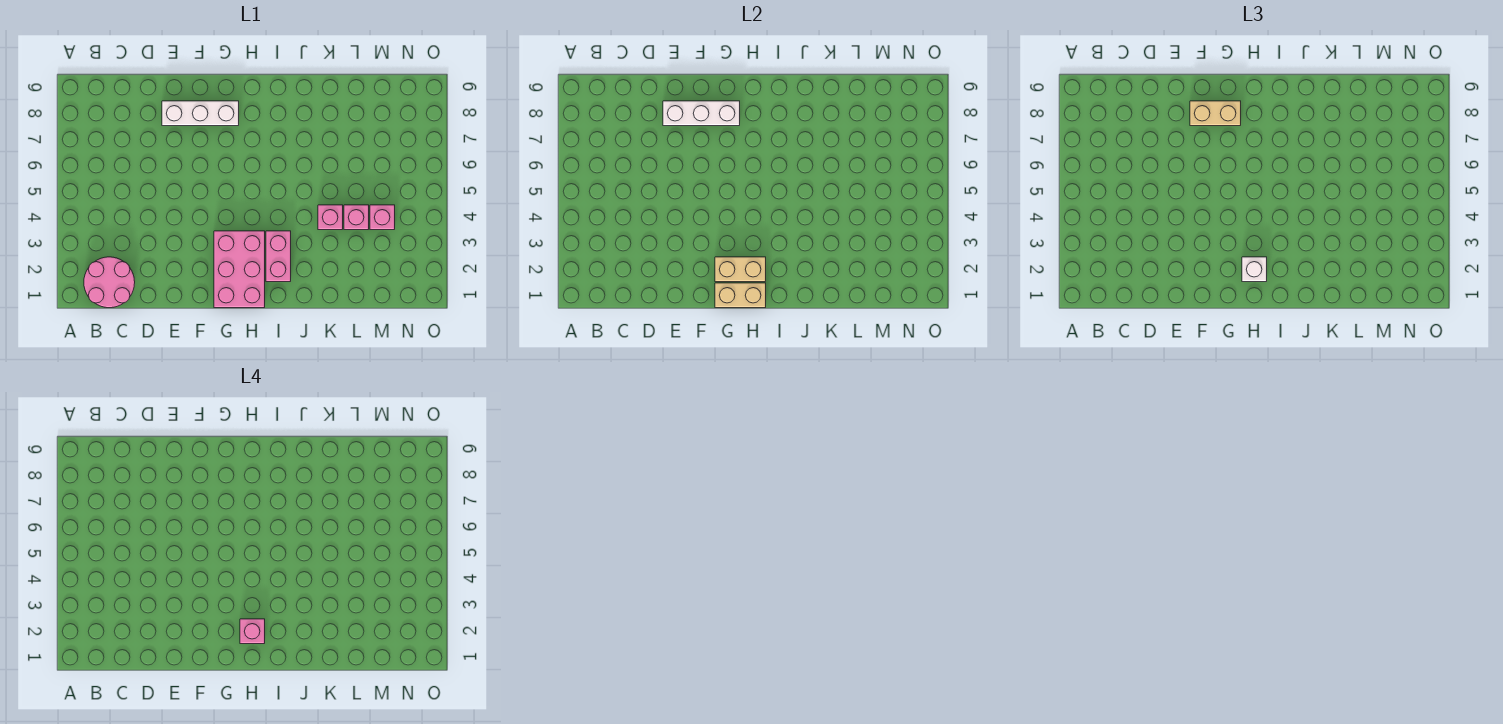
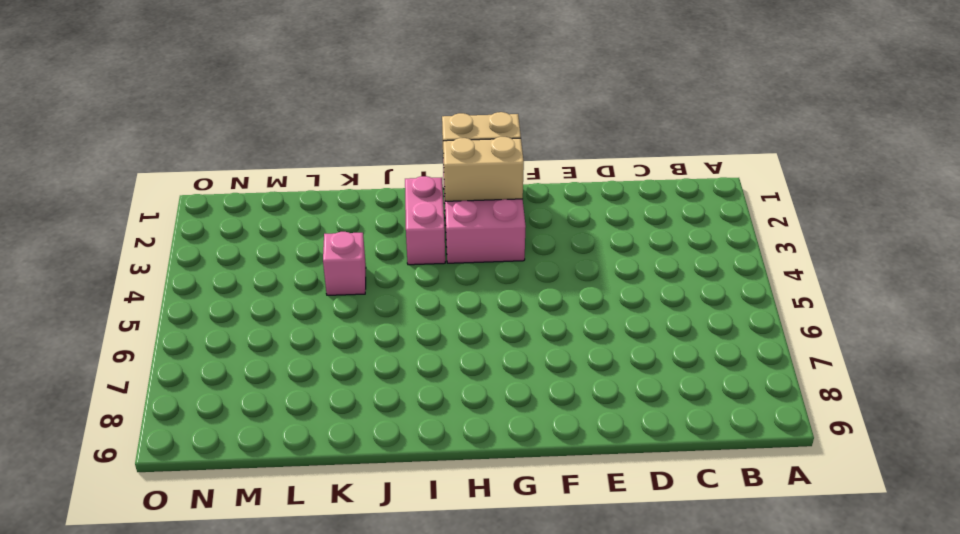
none -> pink round brick B1:C2 level 1
none -> white brick E8:G8 level 1
none -> pink brick L4 level 1

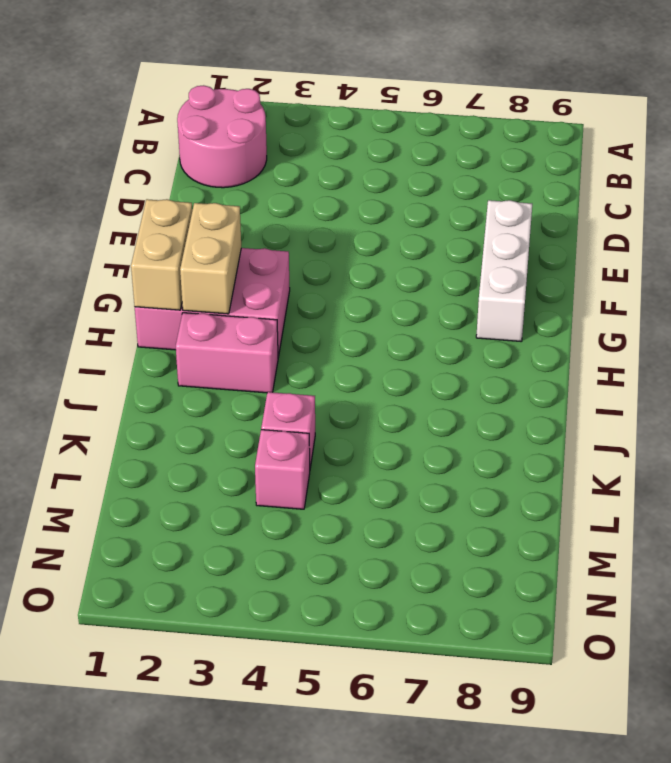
none -> pink brick M4 level 1
none -> white brick E8:G8 level 2
none -> tan brick F8:G8 level 3

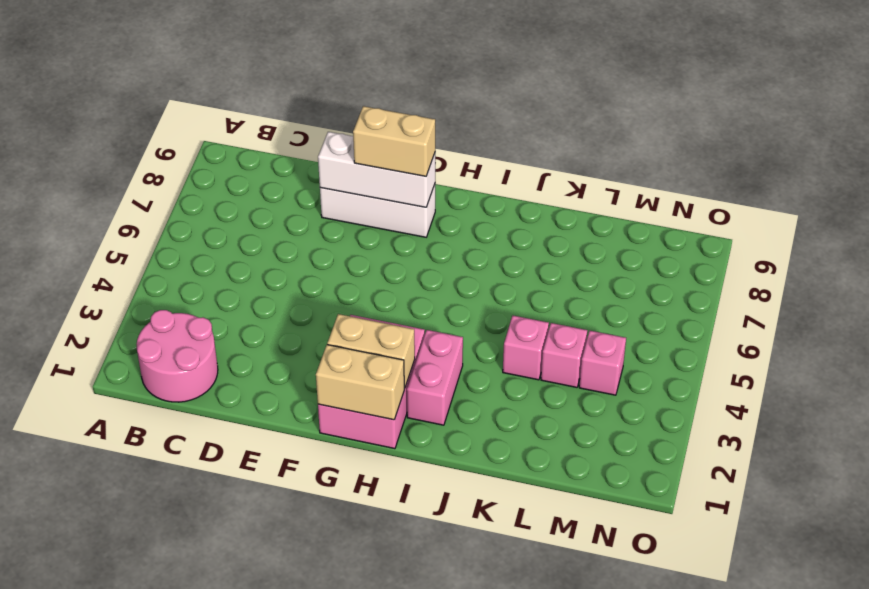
none -> white brick H2 level 3
none -> pink brick H2 level 4

